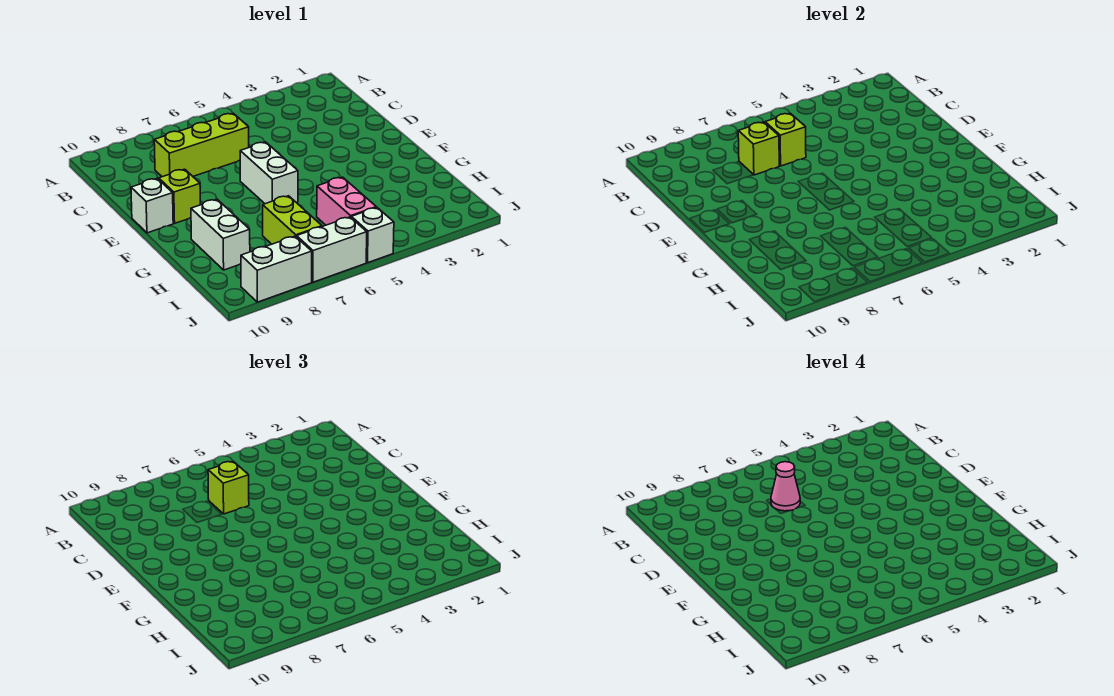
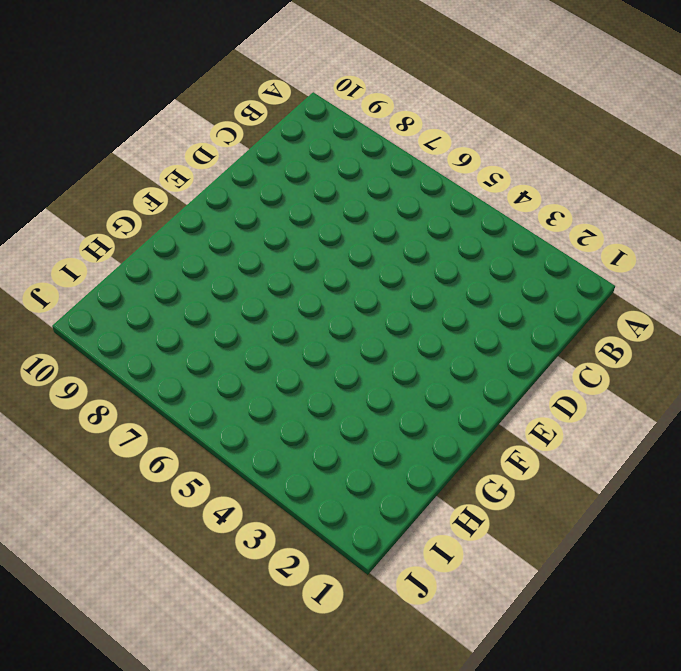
none -> lime brick C6:C8 level 1
none -> white brick E6:F6 level 1
none -> lime brick E9 level 1

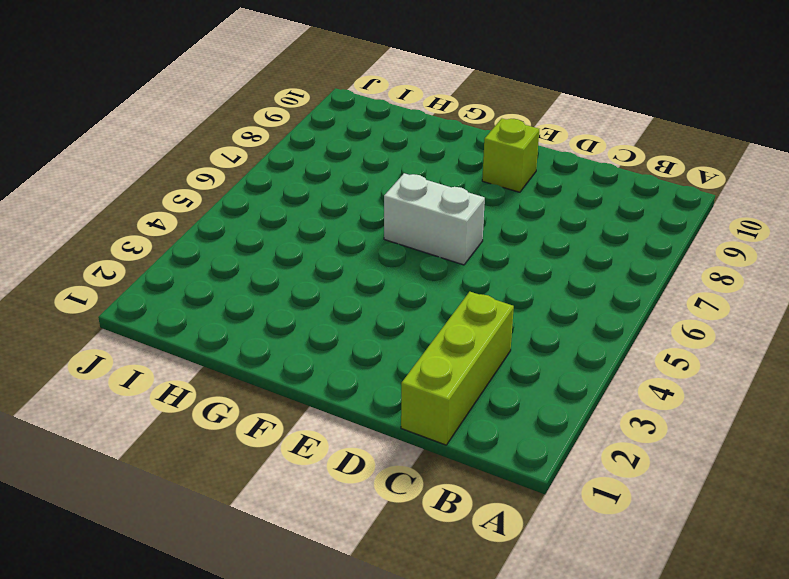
lime brick C1:C3 level 1 -> lime brick C6:C8 level 1
none -> white brick E10 level 1
none -> white brick G9:H9 level 1
none -> pink brick H5:I5 level 1

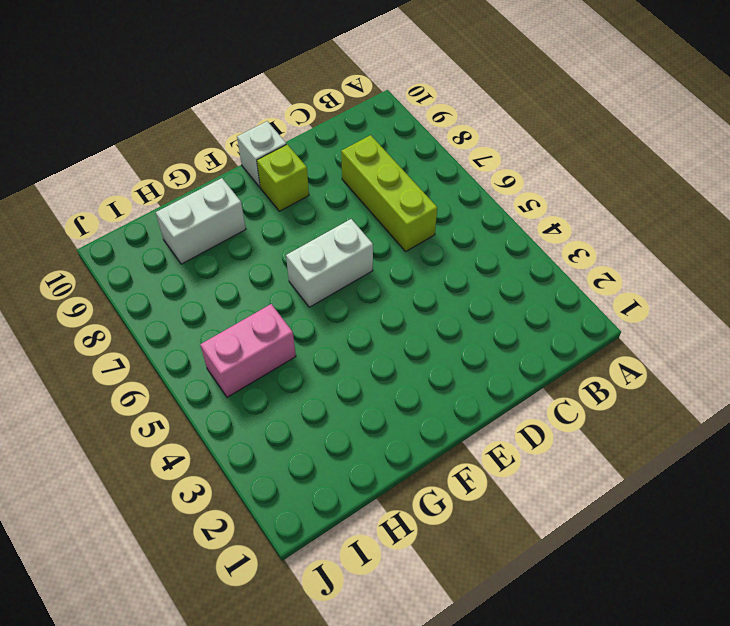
none -> lime brick H7:I7 level 1
none -> white brick J5 level 1
none -> white brick J6:J7 level 1

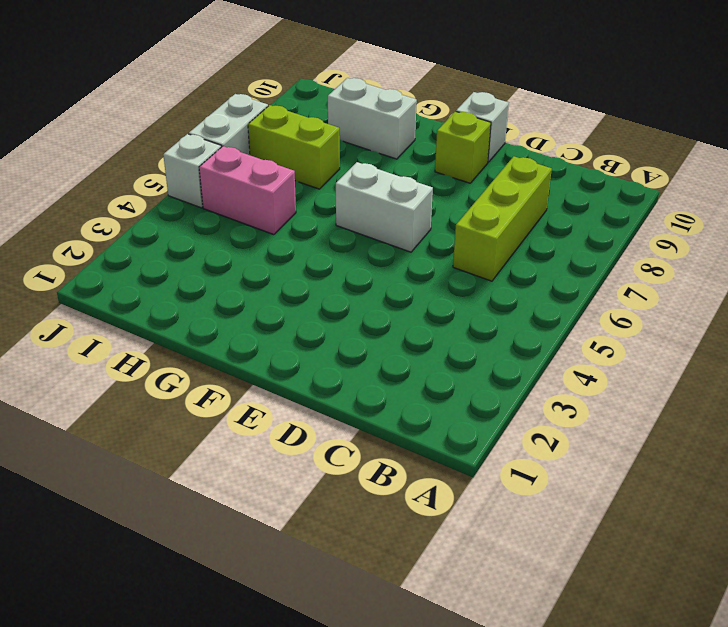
none -> white brick J8:J9 level 1
none -> lime brick C6 level 2
none -> lime brick C7 level 2

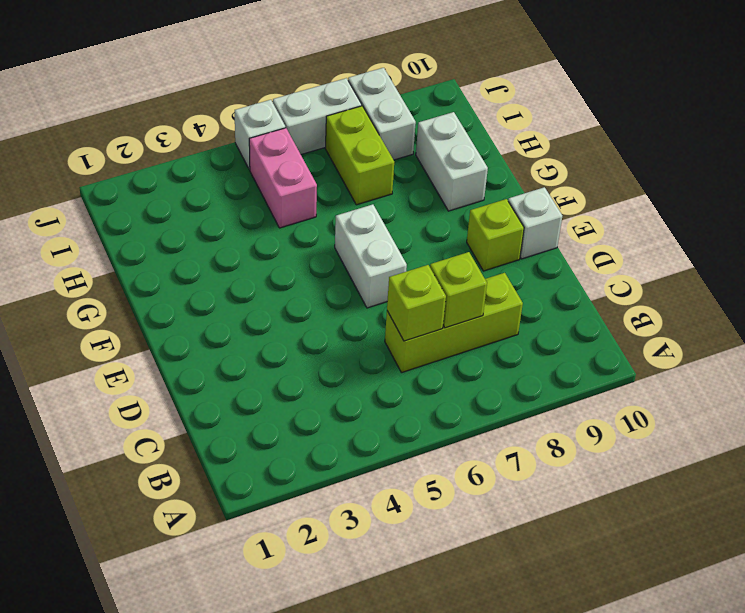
white brick I8:J8 level 1 -> white brick J8:J9 level 1
none -> lime brick C6 level 3
none -> pink cone C6 level 4

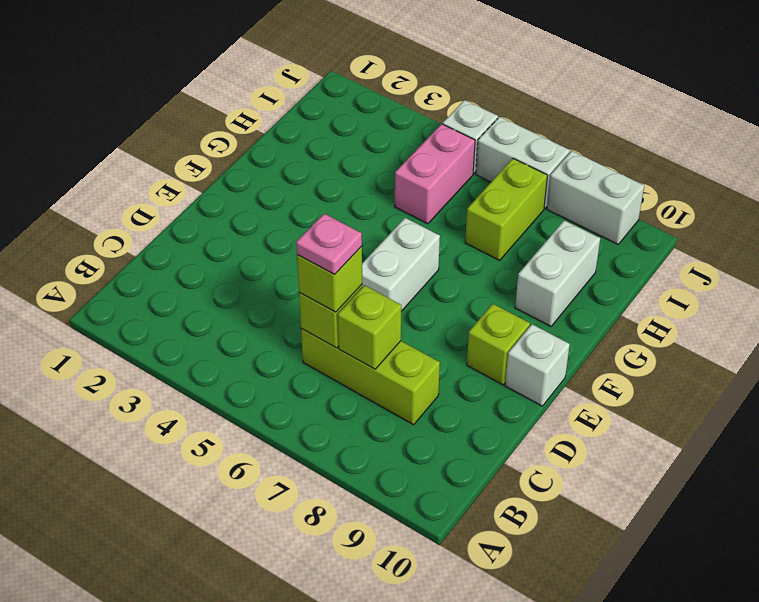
pink plate C6 level 4 -> pink cone C6 level 4

